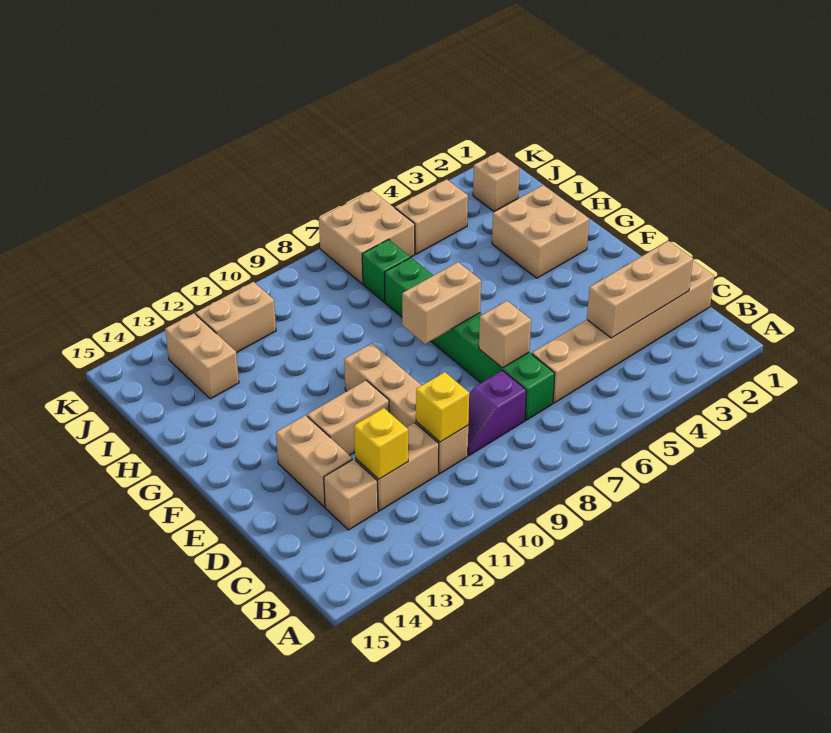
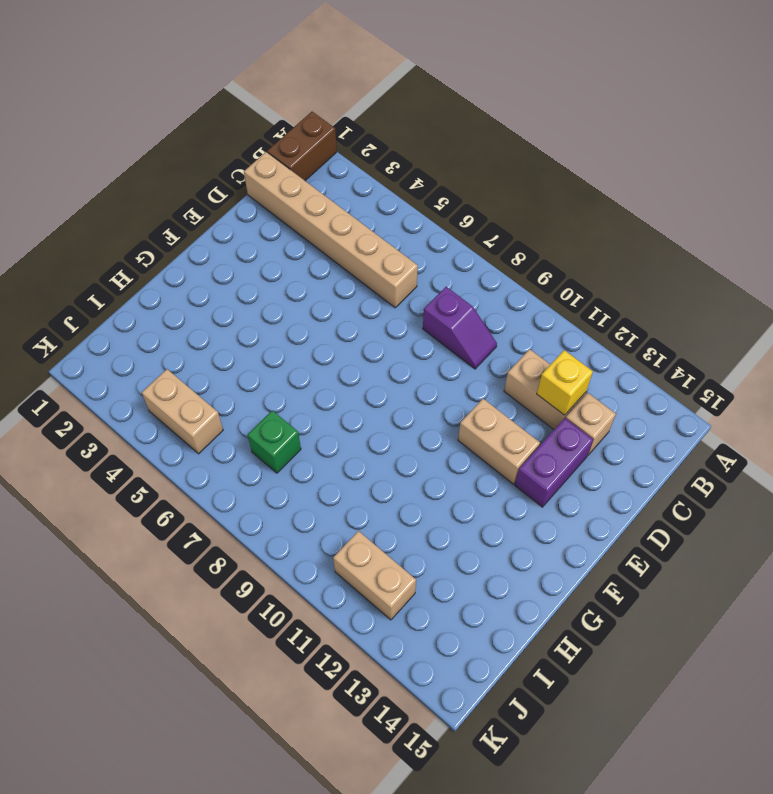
brown brick A1:B1 level 1 -> none
purple brick D13:E13 level 1 -> tan brick D13:E13 level 1
none -> green brick C7:H7 level 1
none -> tan brick C10:F10 level 1
none -> tan brick G2:H3 level 1

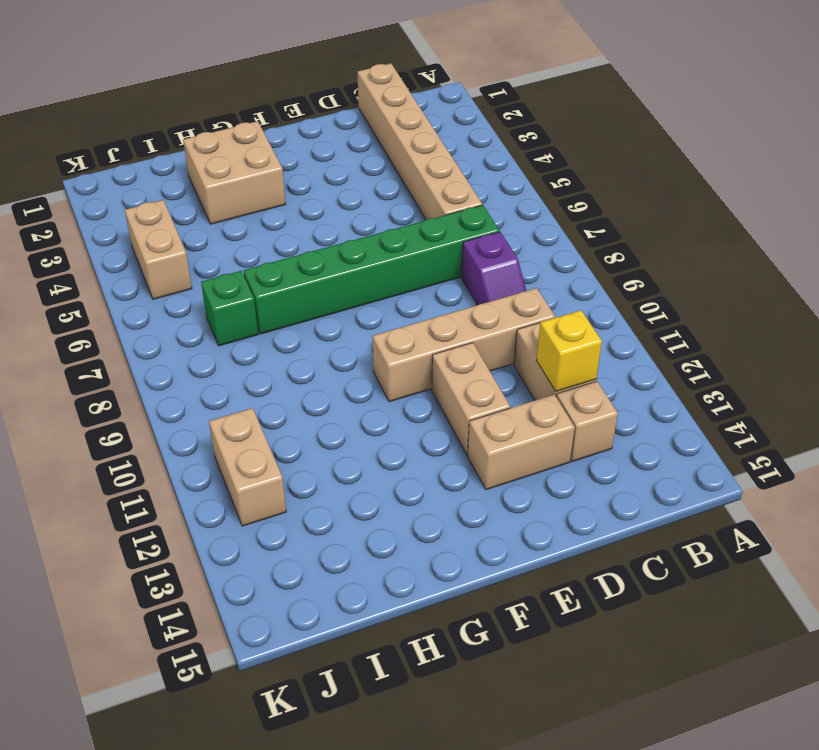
none -> tan brick I13:J13 level 1
none -> tan brick J2 level 1
none -> tan brick J6:K7 level 1

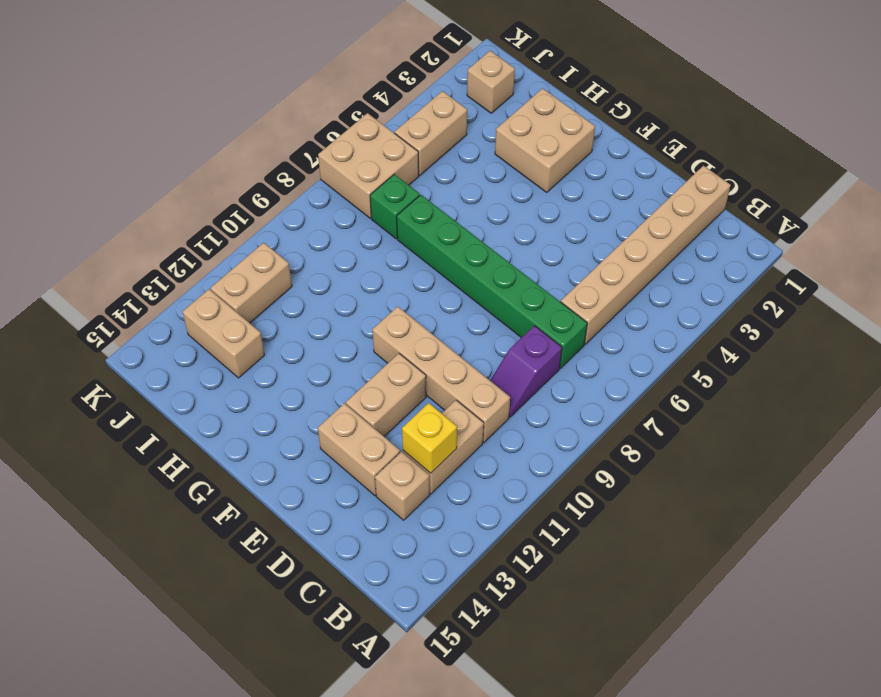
none -> tan brick C2:C4 level 2
none -> yellow brick C10 level 2
none -> tan brick D7 level 2

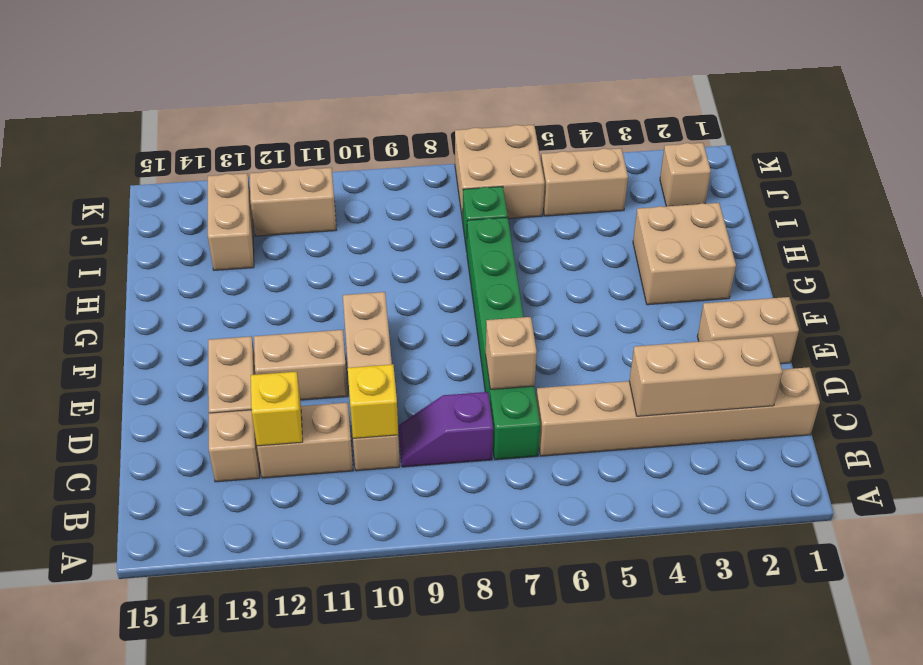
tan brick E1:E2 level 1 -> tan brick F7:F8 level 2

